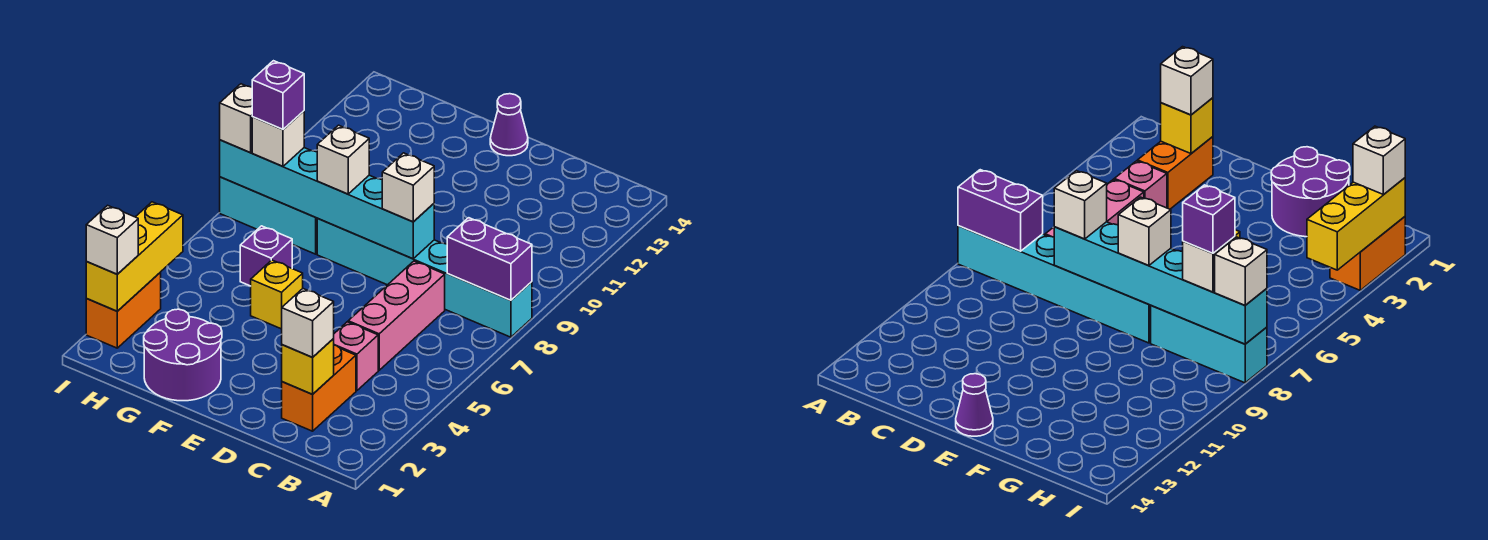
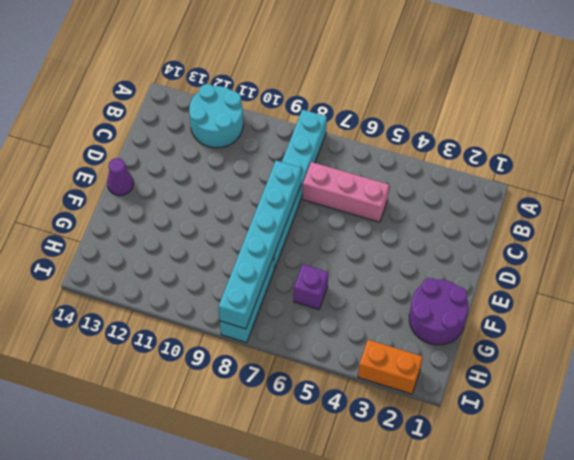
cyan round brick A11:B12 level 1 -> none
none -> orange brick C2:C3 level 1
none -> pink brick C4 level 1
none -> yellow brick F5 level 1

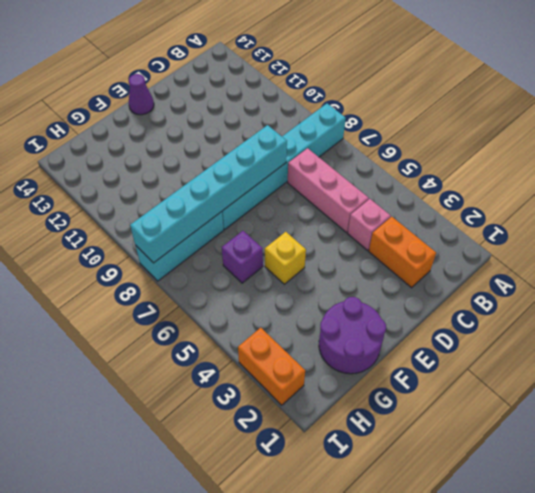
none -> purple brick A8:B8 level 2
none -> yellow brick C2 level 2
none -> yellow brick I2:I4 level 2

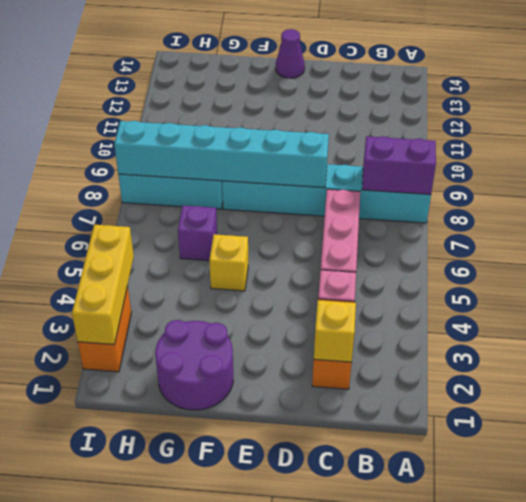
none -> white brick C2 level 3
none -> white brick D8 level 3
none -> white brick F8 level 3

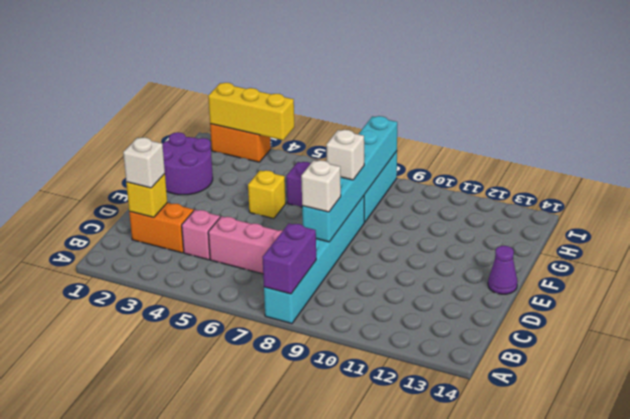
none -> white brick H8 level 3
none -> white brick I2 level 3
none -> white brick I8 level 3

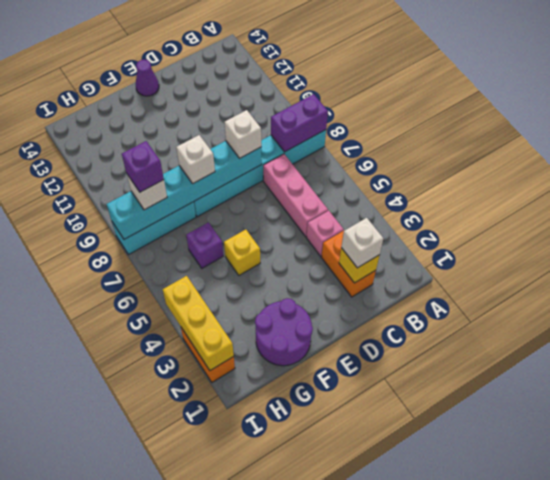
none -> white brick I2 level 3
none -> white brick I8 level 3

